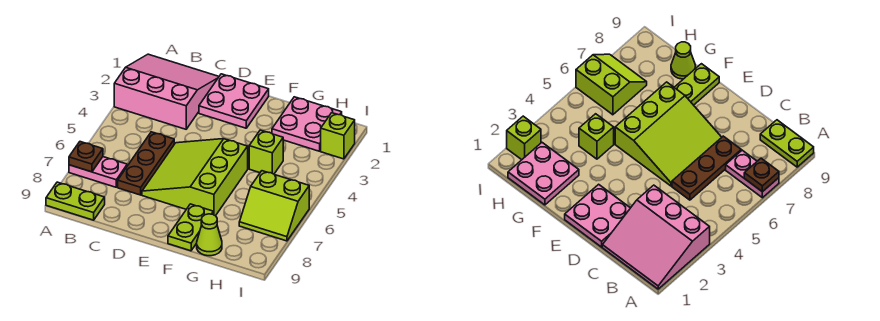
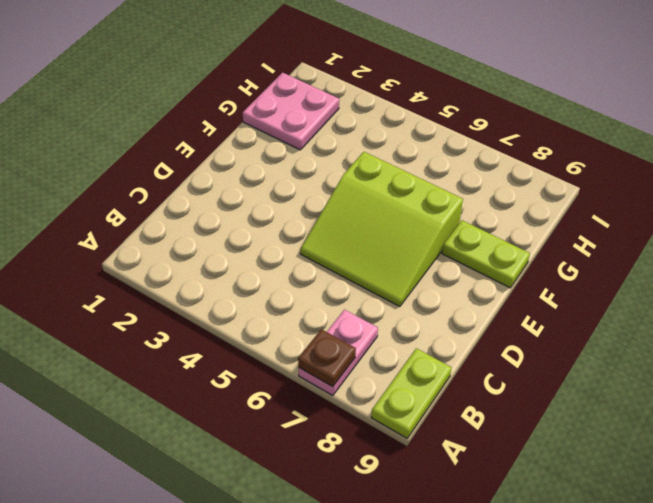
none -> pink slope A1:C3 level 1 top 3
none -> brown plate C5:C7 level 1
none -> pink plate D1:E2 level 1

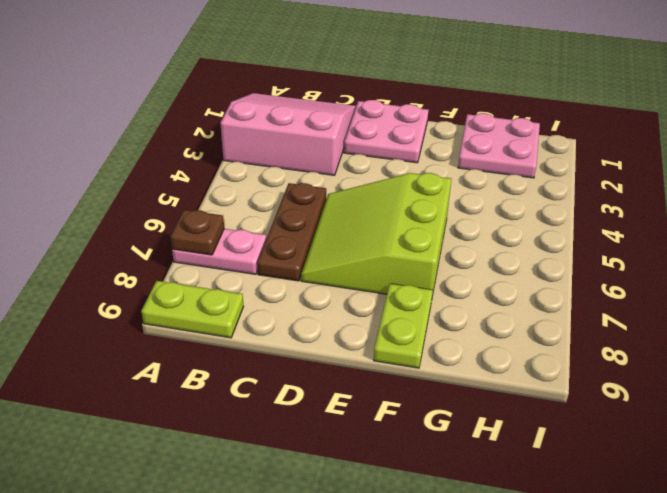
none -> lime brick G4 level 1
none -> lime cone G9 level 1
none -> lime slope H6:I7 level 1 top 6

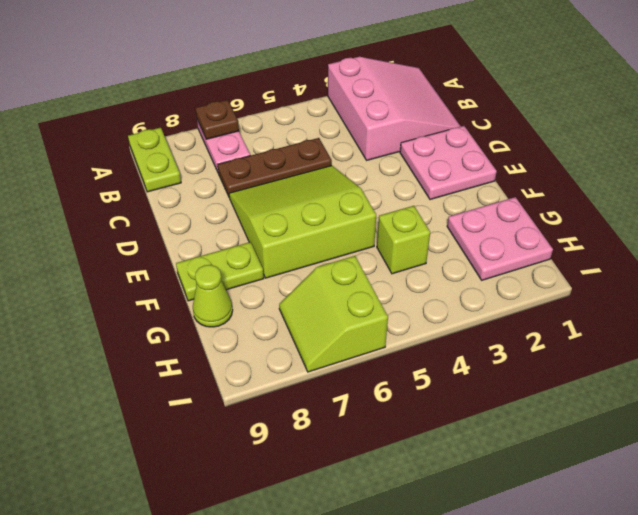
none -> lime brick I2 level 1

